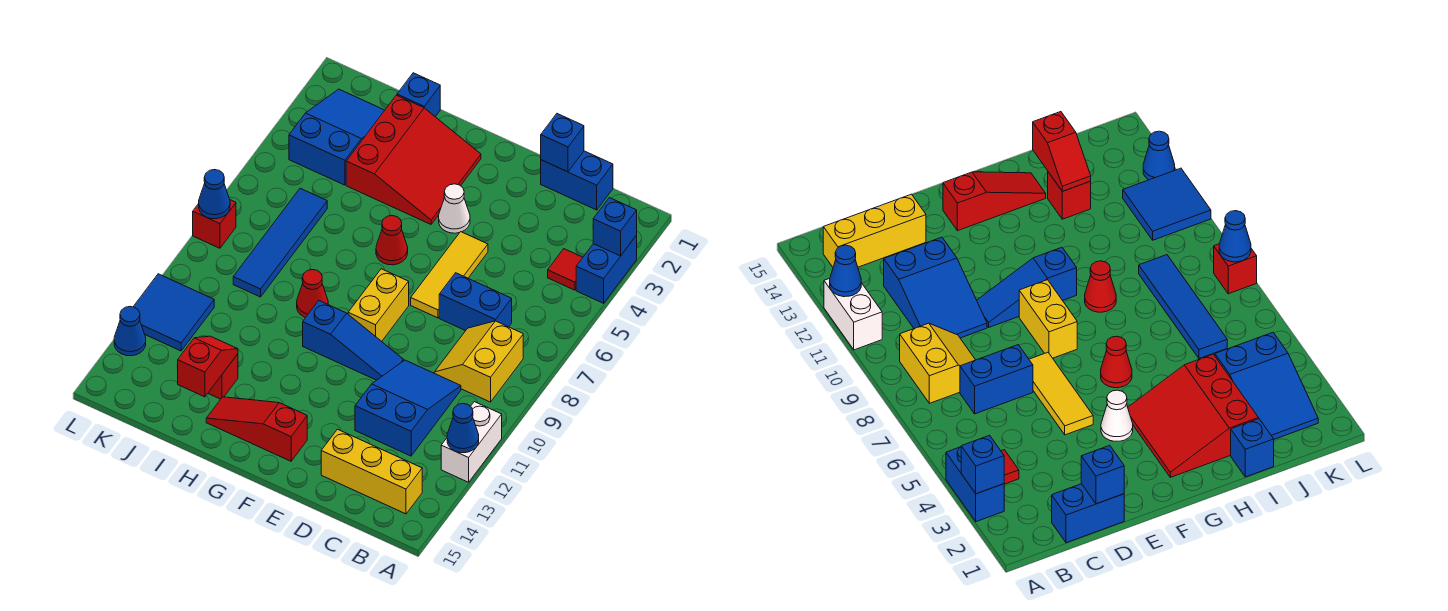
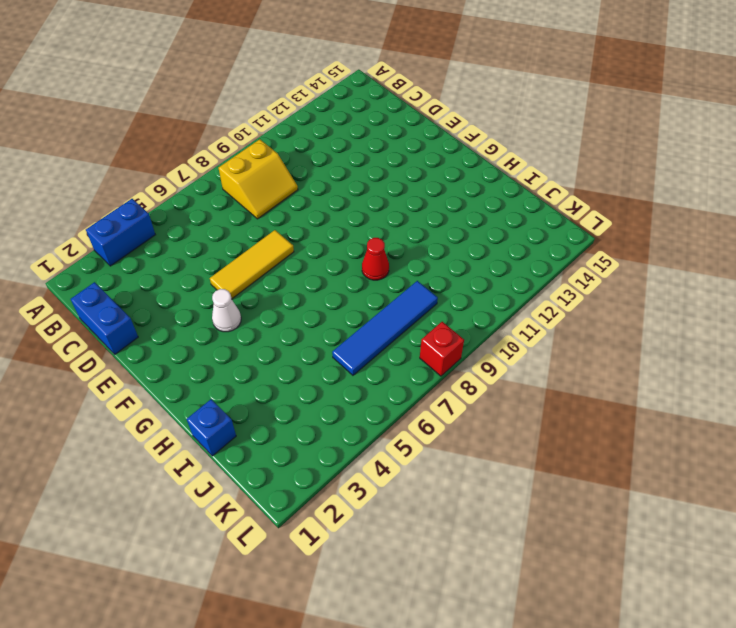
none -> white brick A11:A12 level 1
none -> red tile B4 level 1
none -> yellow brick B14:D14 level 1

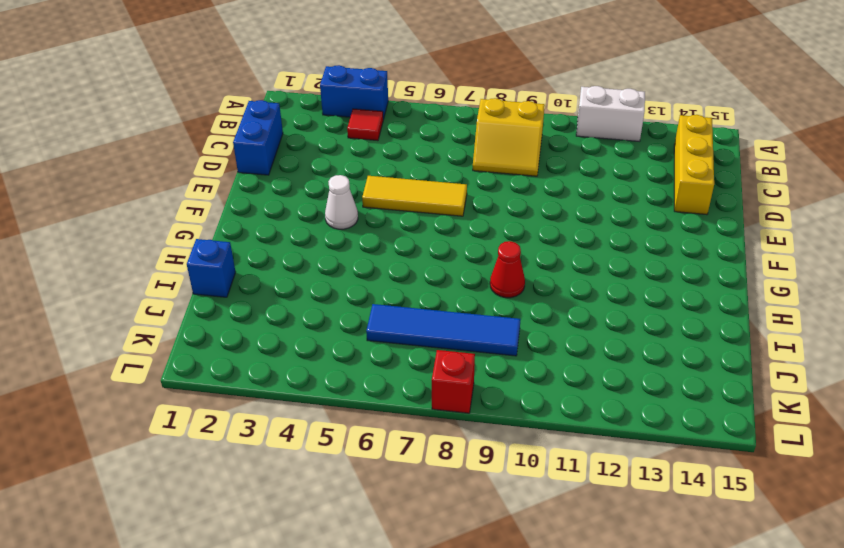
none -> blue brick C7:D7 level 1
none -> blue slope C10:D12 level 1 top 12
none -> blue slope E10:G10 level 1 top G

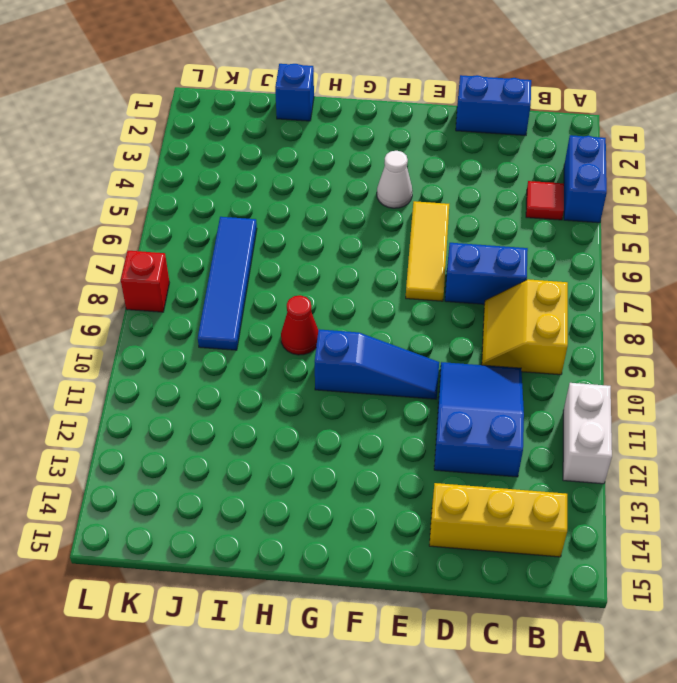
none -> yellow brick F8:F9 level 1
none -> red slope F14:H14 level 1 top F
none -> red slope G2:I4 level 1 top I

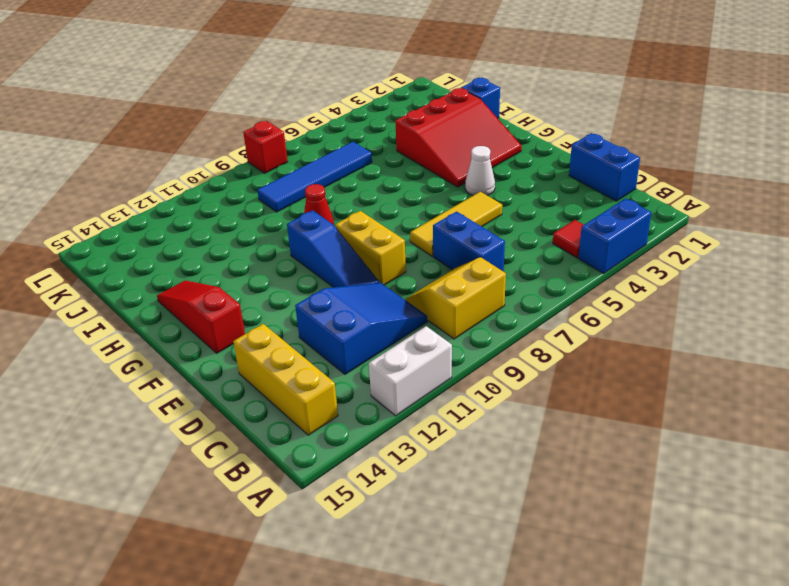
yellow brick E9:F9 level 1 -> yellow brick F8:F9 level 1
none -> red cone G6 level 1
none -> red brick I13 level 1
none -> blue slope J2:K4 level 1 top 4

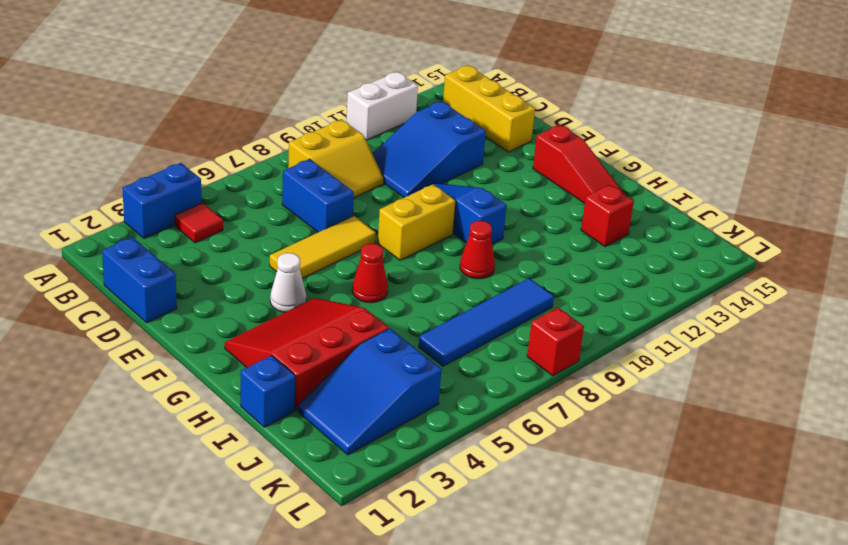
none -> blue tile K11:L12 level 1
none -> blue cone L13 level 1
none -> blue brick A3 level 2

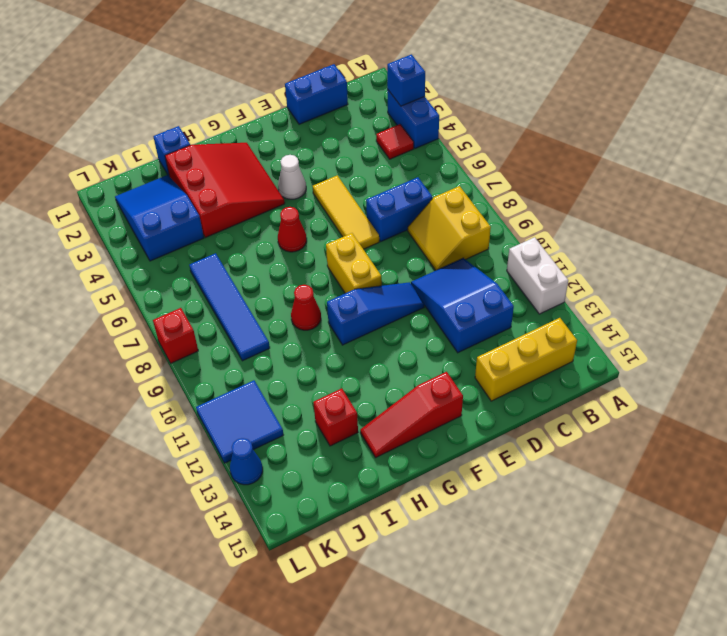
none -> blue cone A12 level 2
none -> blue brick D1 level 2
none -> red slope I13:I14 level 2 top 14

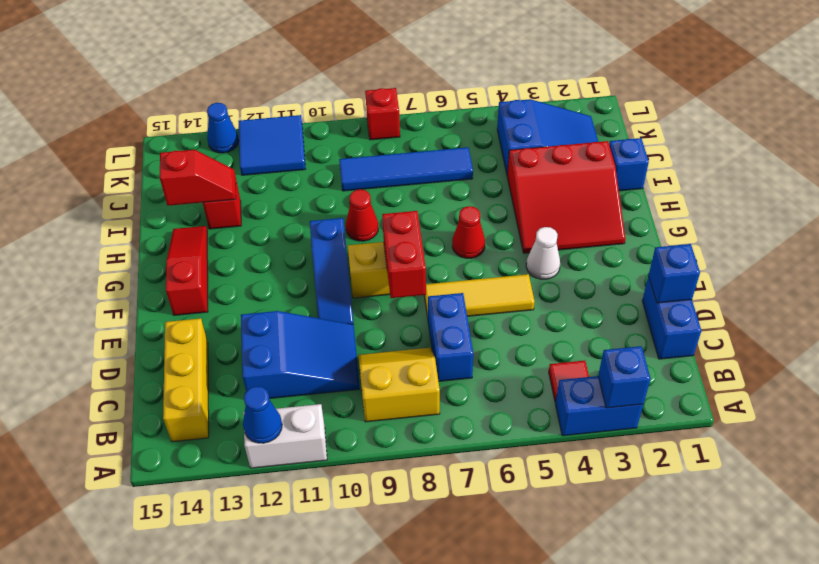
red brick E8:F8 level 2 -> none
none -> blue cone L8 level 2

